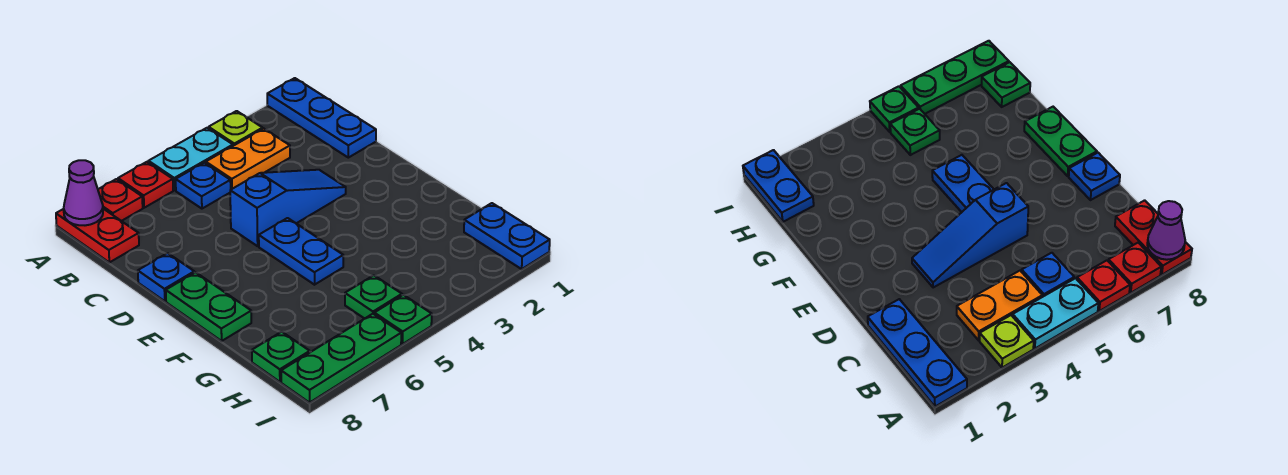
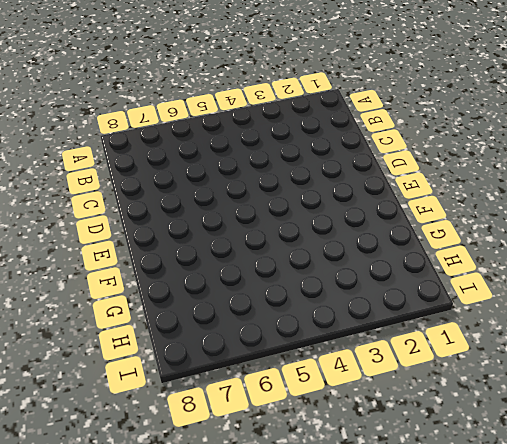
none -> blue plate A1:C1 level 1
none -> lime plate A3 level 1
none -> cyan plate A4:A5 level 1

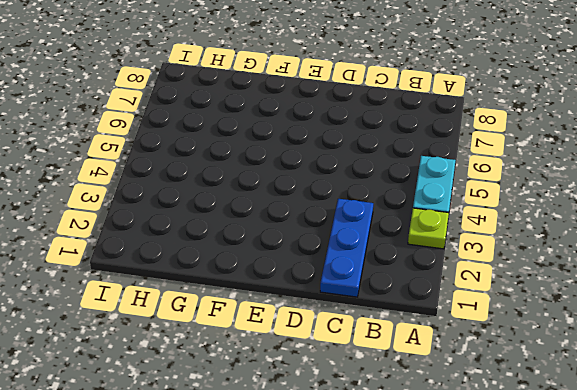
blue plate C1:C3 level 1 -> blue plate A1:C1 level 1
none -> red plate A6 level 1
none -> red plate A7 level 1
none -> red plate A8:B8 level 1

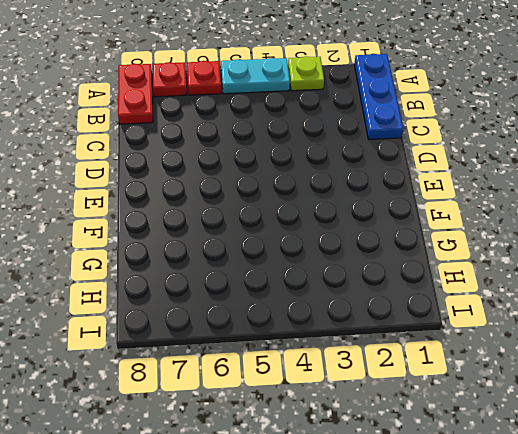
none -> orange plate B3:B4 level 1
none -> blue plate B5 level 1
none -> blue slope D3:D5 level 1 top 5

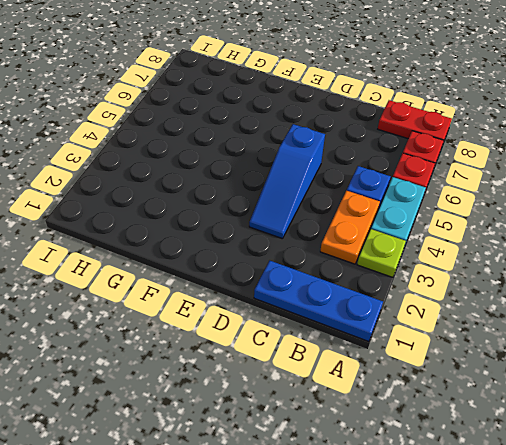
none -> blue plate D8 level 1
none -> blue plate E5:F5 level 1
none -> green plate E8:F8 level 1

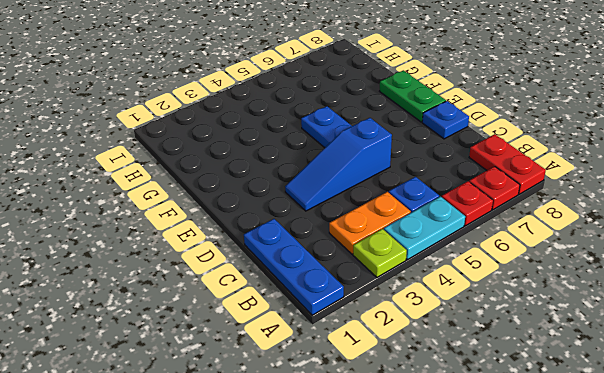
none -> blue plate H1:I1 level 1
none -> green plate H5 level 1
none -> green plate H8 level 1

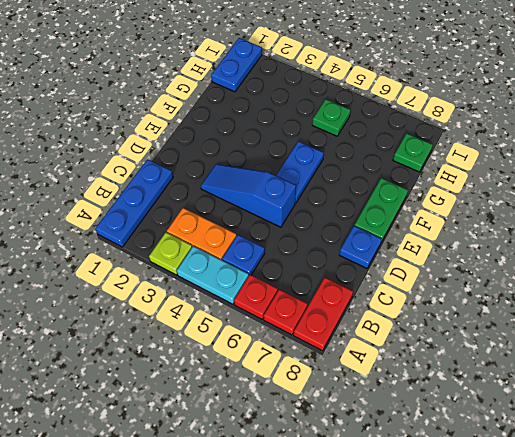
none -> green plate I5 level 1
none -> green plate I6:I8 level 1
none -> purple cone A8 level 2

